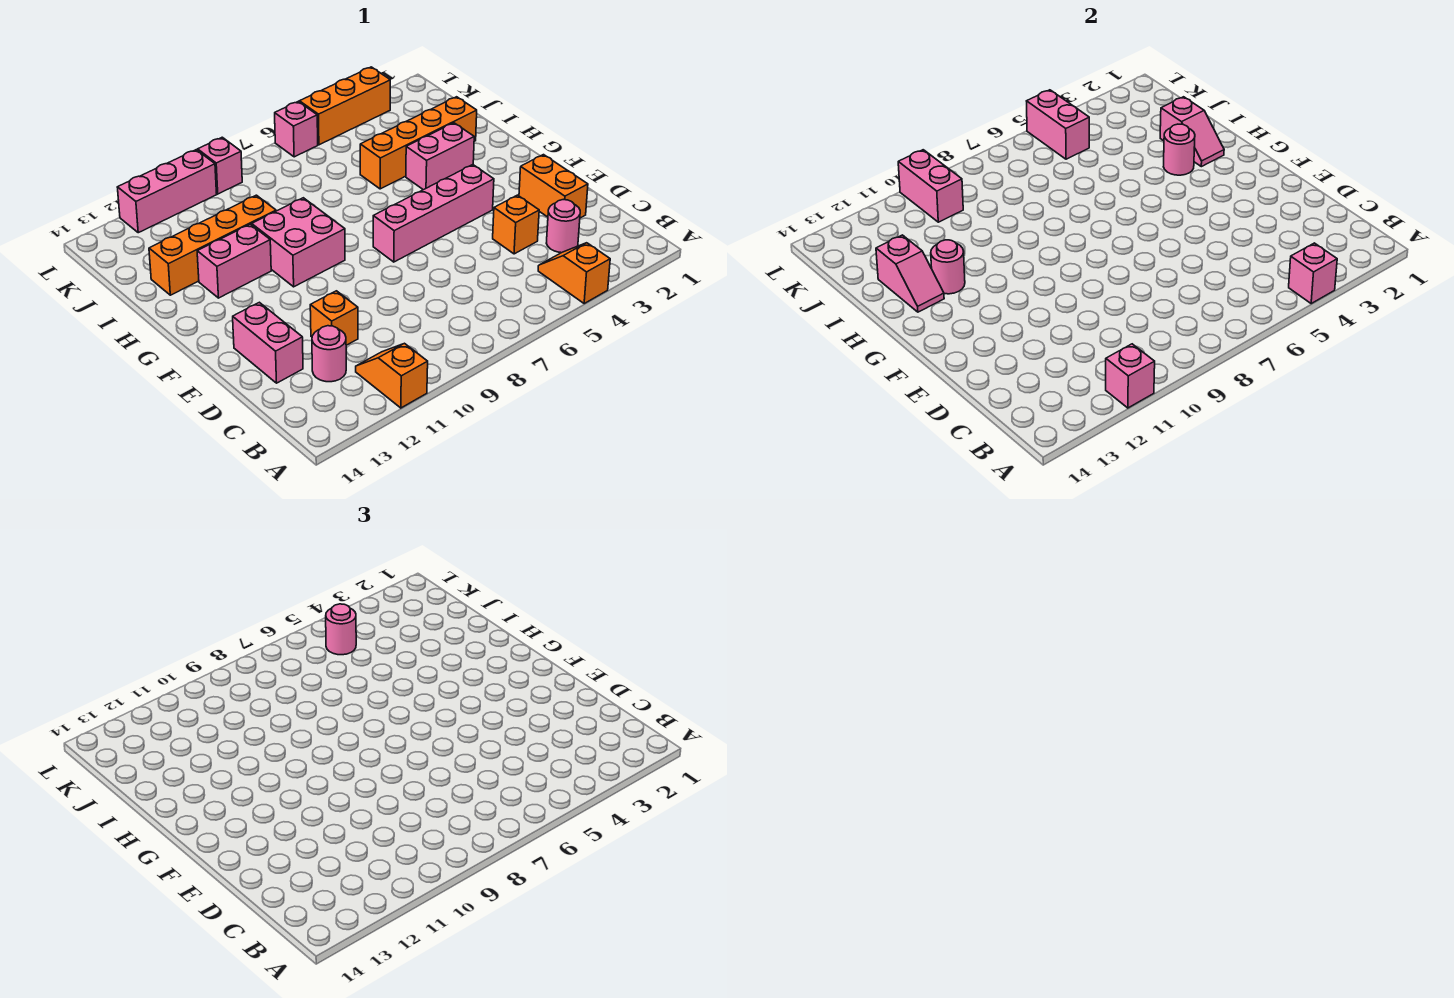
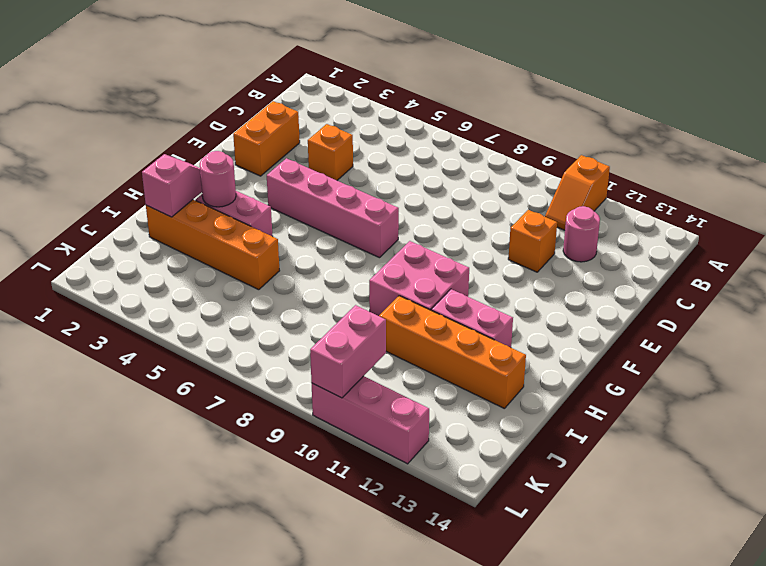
none -> orange slope A4:B4 level 1 top A
none -> pink round brick C3 level 1
none -> pink brick D13:E13 level 1

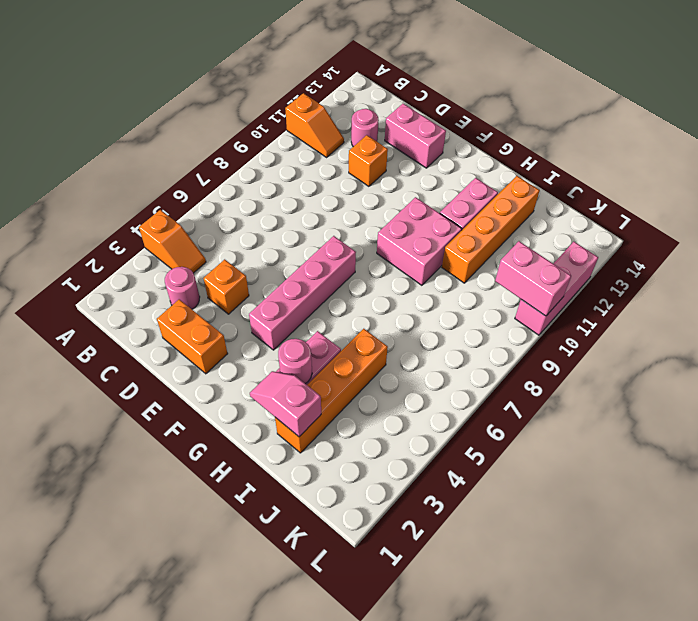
none -> orange brick L3:L5 level 1
none -> pink brick L6 level 1
none -> pink brick L9 level 1

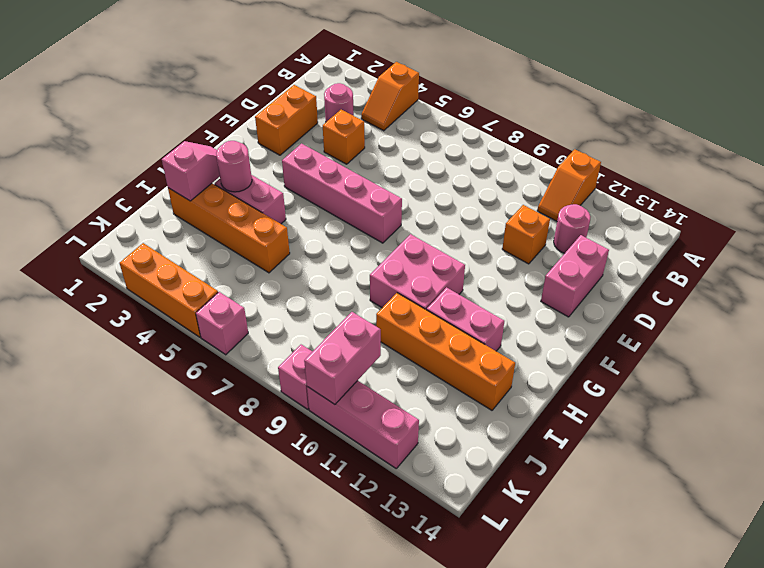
none -> pink brick A4 level 2
none -> pink brick A11 level 2
none -> pink round brick H12 level 2

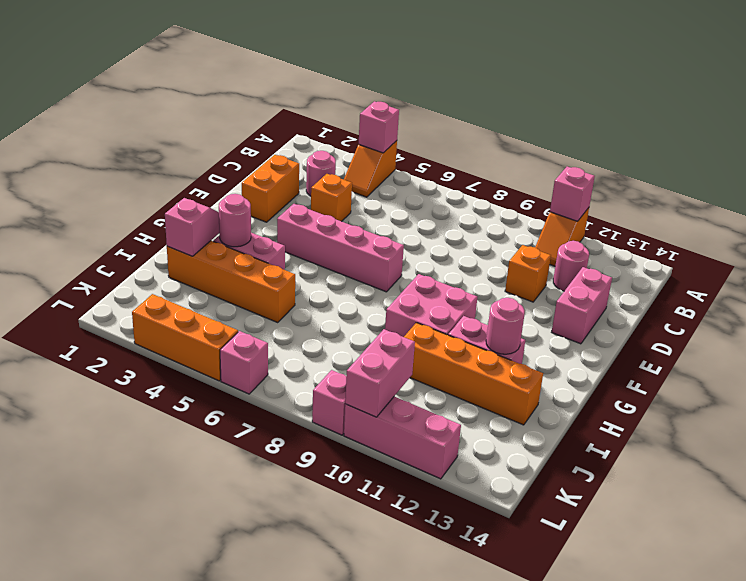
none -> pink slope H13:I13 level 2 top I
none -> pink brick K5:L5 level 2
none -> pink round brick K5 level 3

